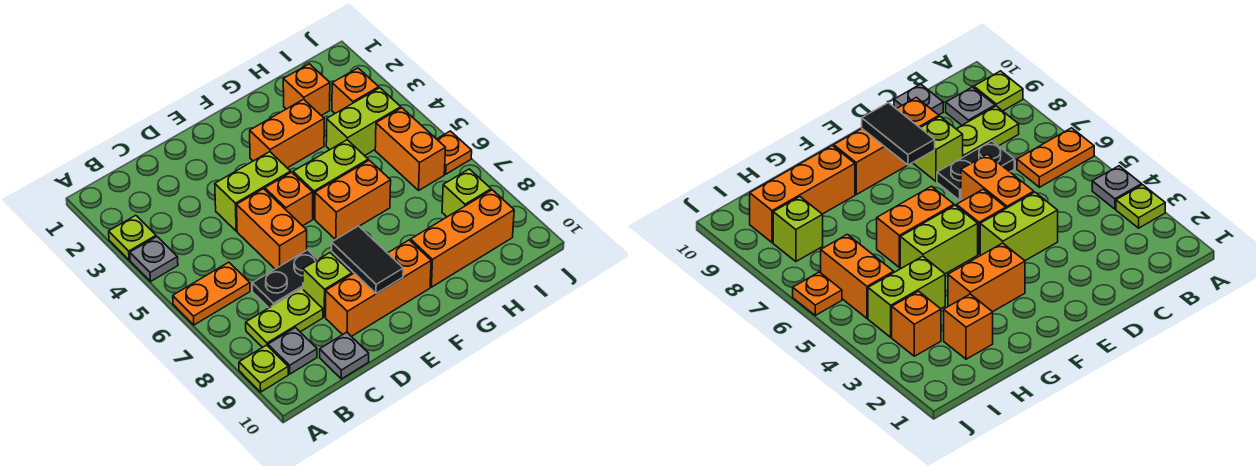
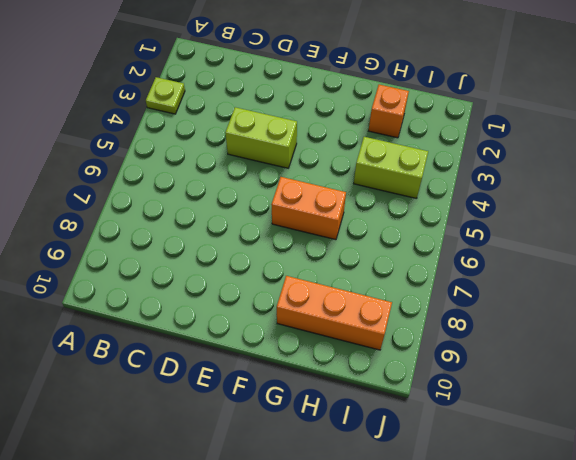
none -> grey plate A4 level 1
none -> orange plate A6:B6 level 1
none -> lime plate A9 level 1

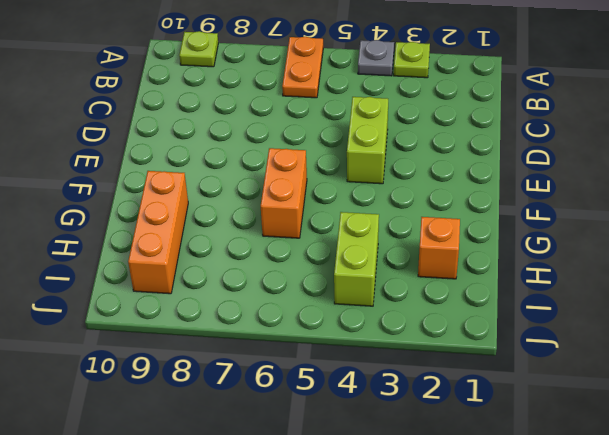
none -> lime plate B8:C8 level 1
none -> grey plate B9 level 1
none -> black plate C7:D7 level 1

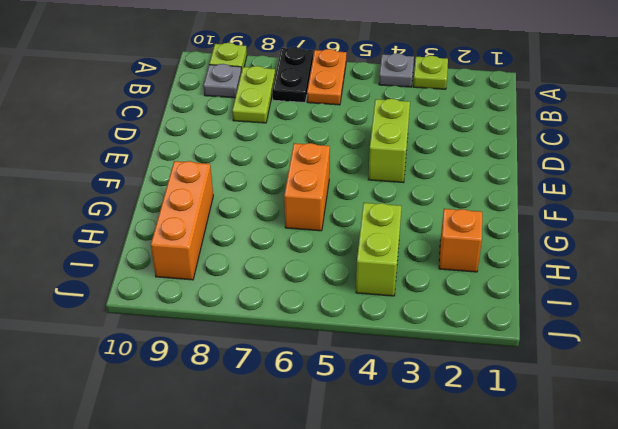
black plate A7:B7 level 1 -> black plate C7:D7 level 1
none -> grey plate C10 level 1
none -> orange brick D5:D6 level 1
none -> lime brick D8 level 1

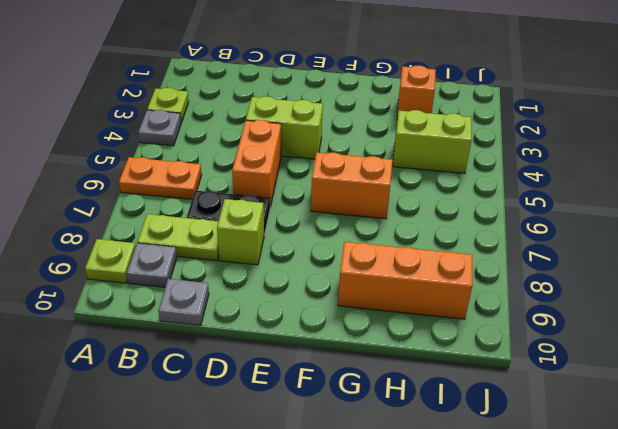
none -> orange brick D9:F9 level 1
none -> orange brick E5 level 1
none -> orange brick F3:G3 level 1

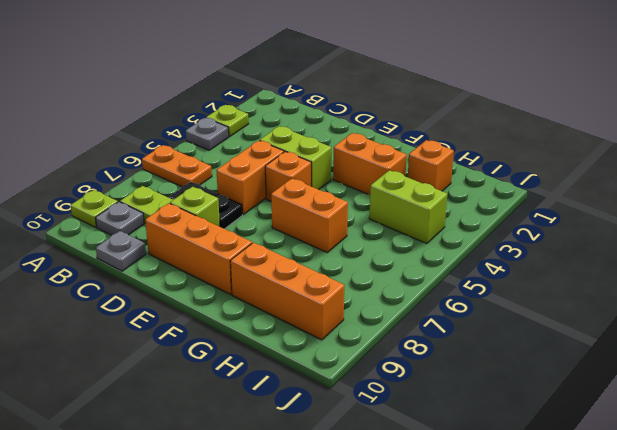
none -> lime brick F5:G5 level 1
none -> orange brick I3 level 1
none -> orange brick I5:I6 level 1

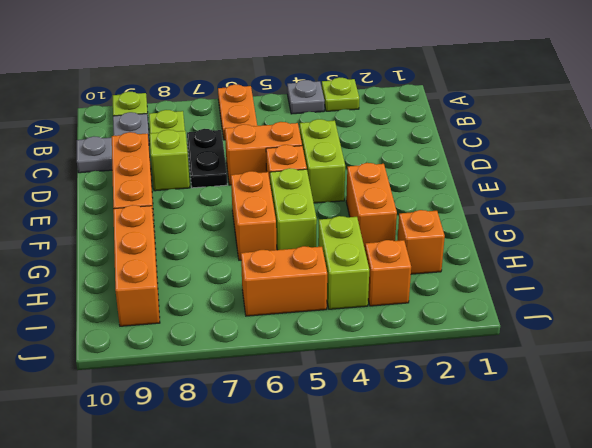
none -> lime brick I8 level 1
none -> orange plate J6 level 1
none -> black tile E8:E9 level 2

